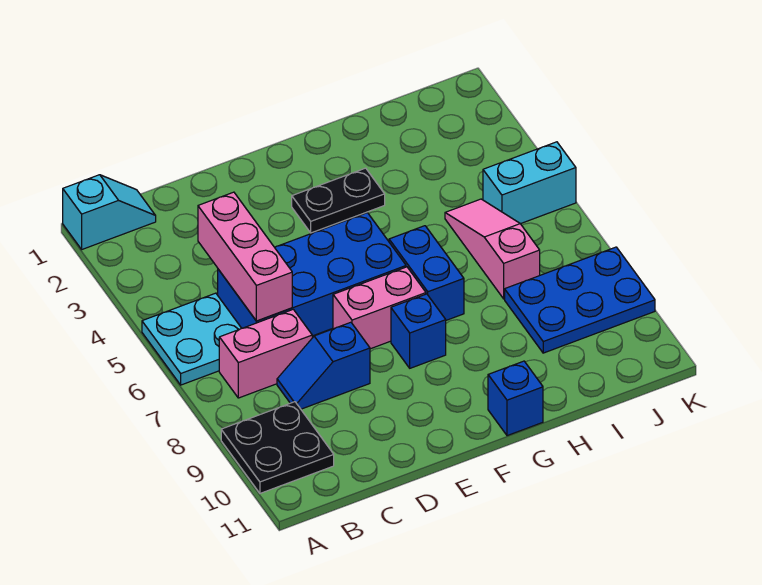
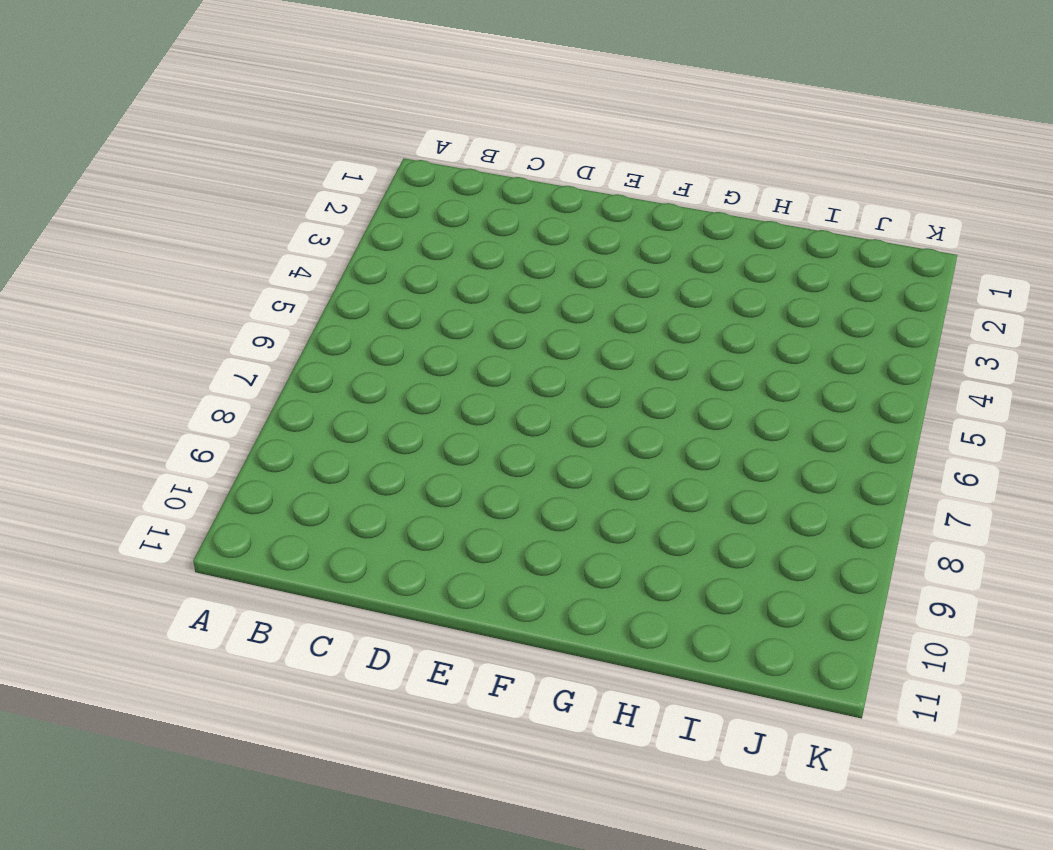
none -> cyan slope A1:B1 level 1 top A
none -> cyan plate A5:B6 level 1
none -> black plate A9:B10 level 1

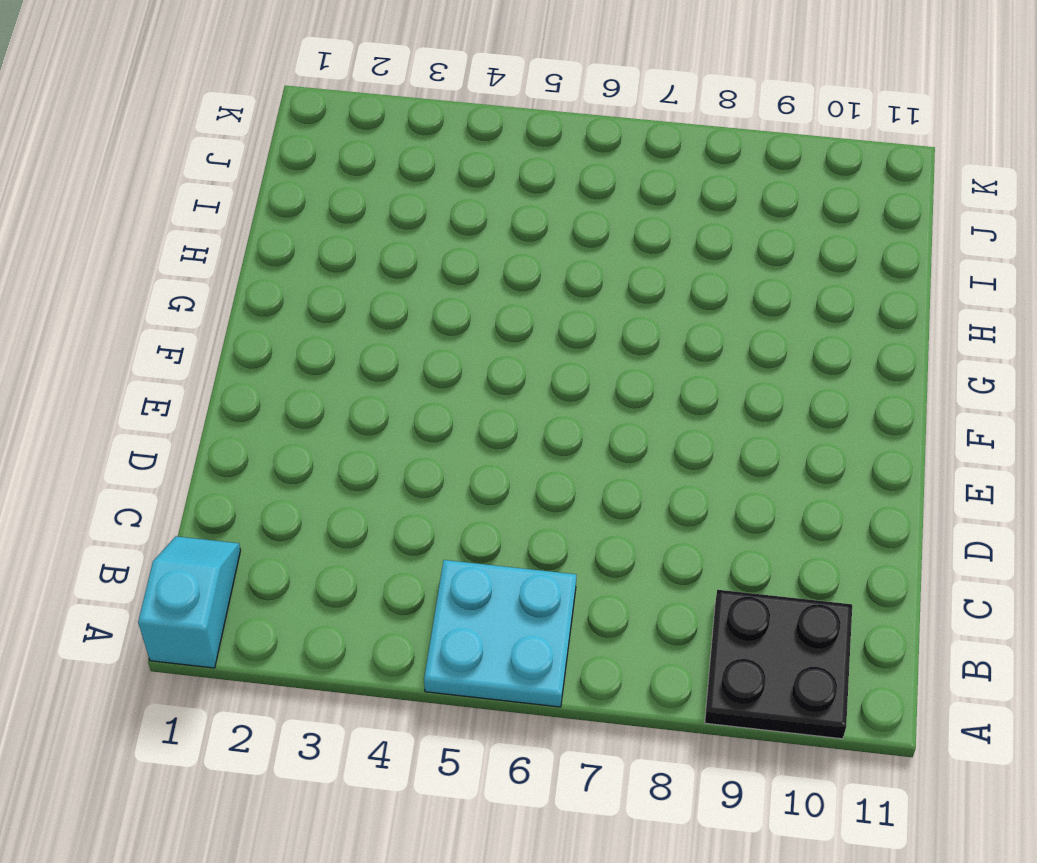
none -> pink brick B7:C7 level 1
none -> blue brick C5:F6 level 1
none -> blue slope C8:D8 level 1 top D

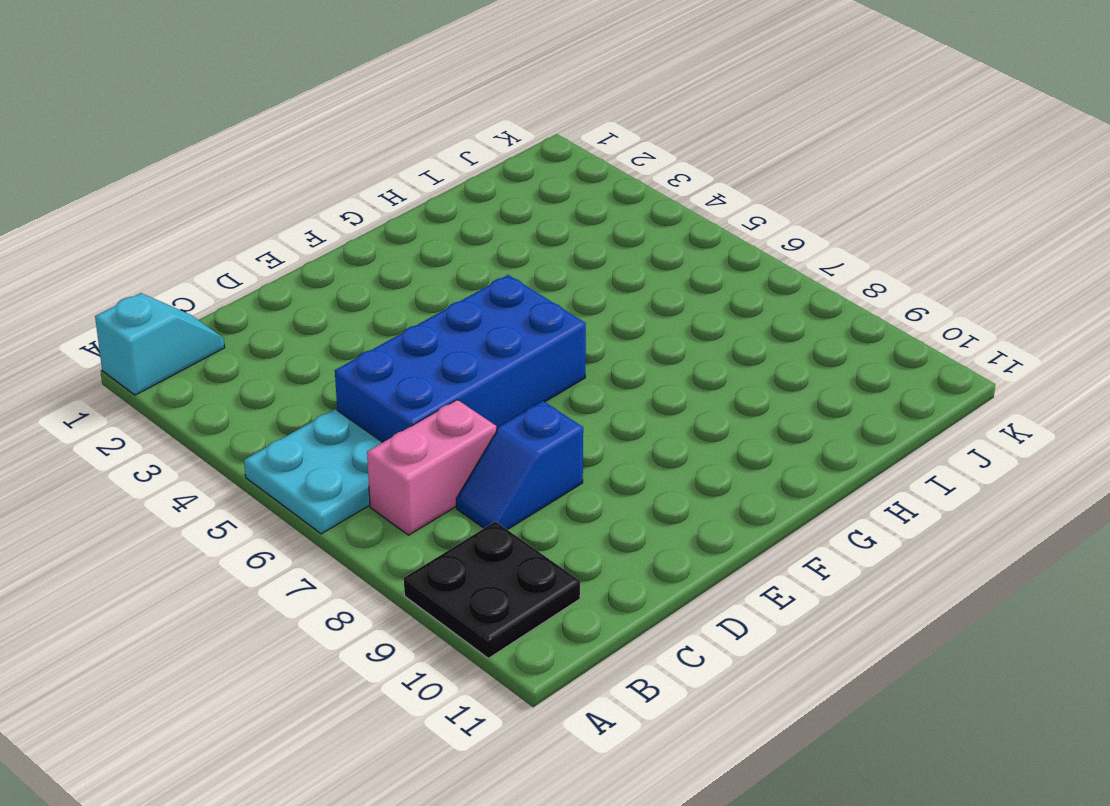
none -> pink brick E7:F7 level 1
none -> black plate F3:G3 level 1
none -> blue brick F8 level 1

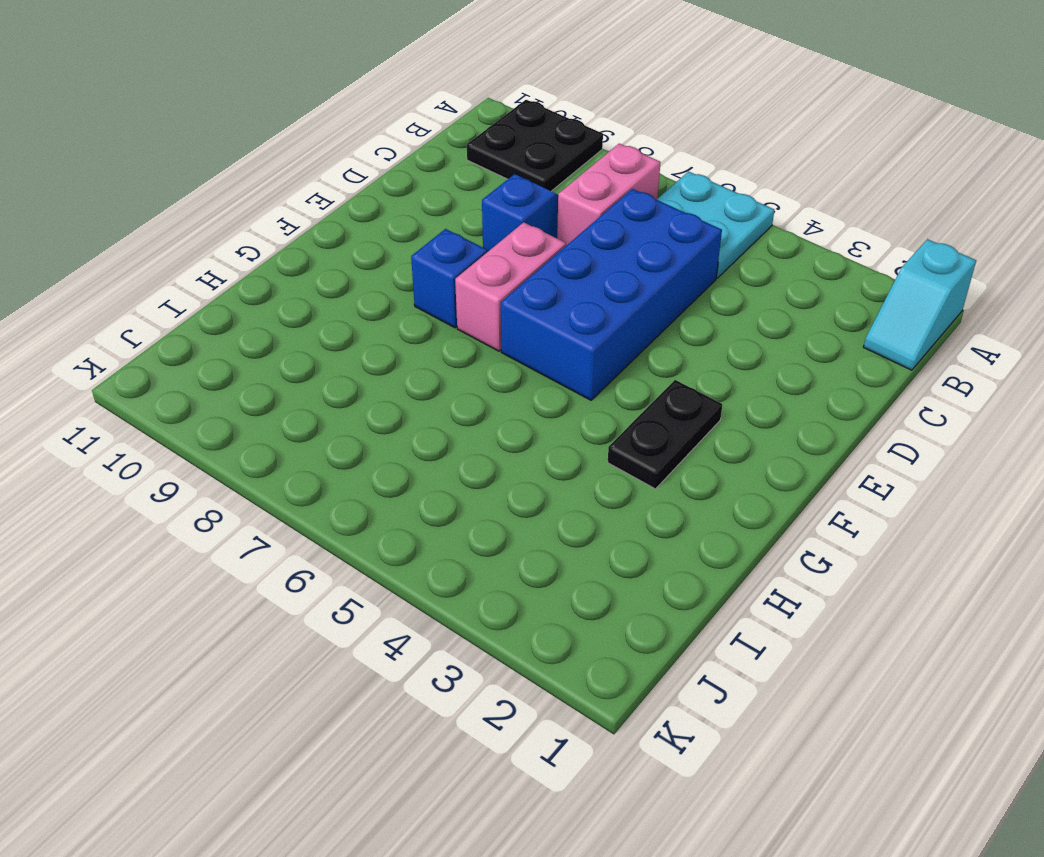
none -> blue brick G6:G7 level 1
none -> blue brick G11 level 1
none -> pink slope I5:I7 level 1 top 7

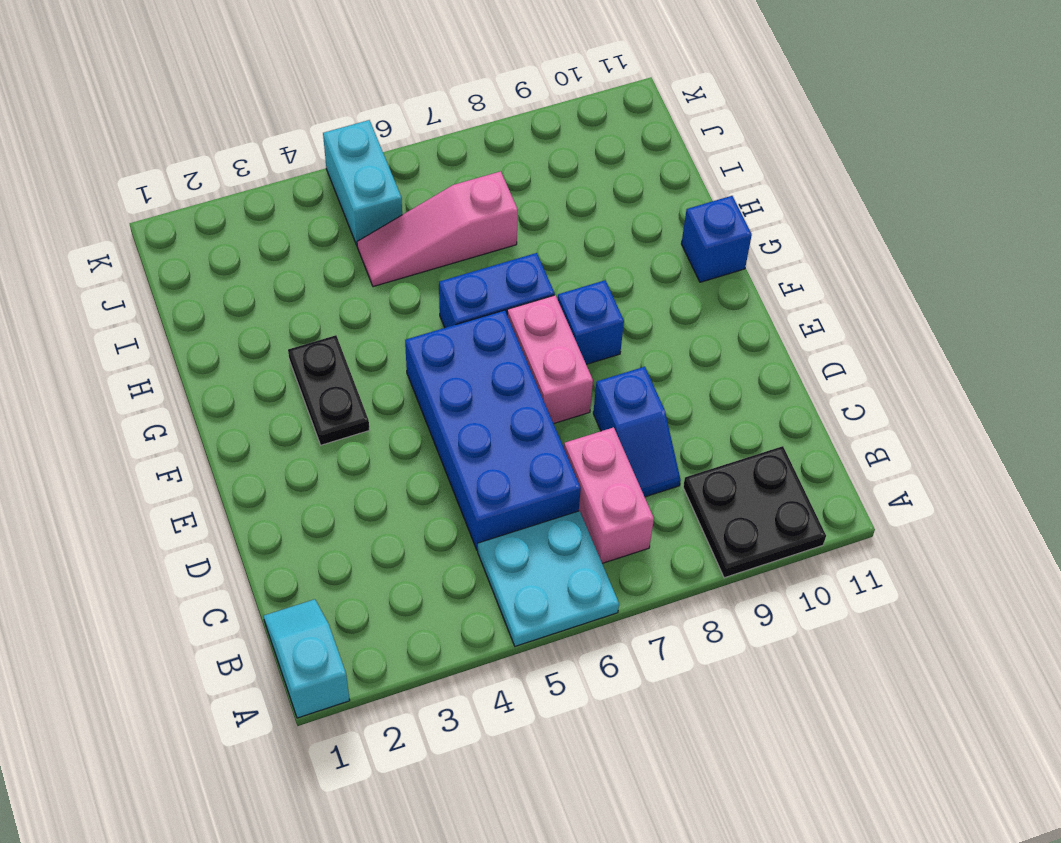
none -> blue plate I8:K9 level 1
none -> pink brick C4:C6 level 2

